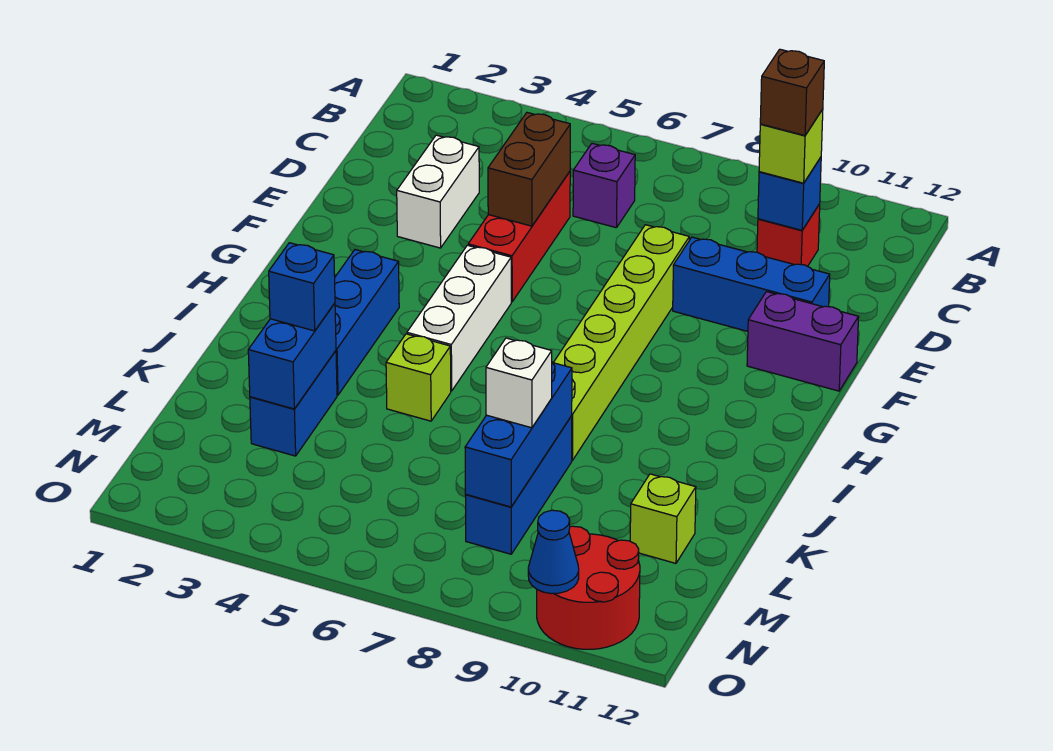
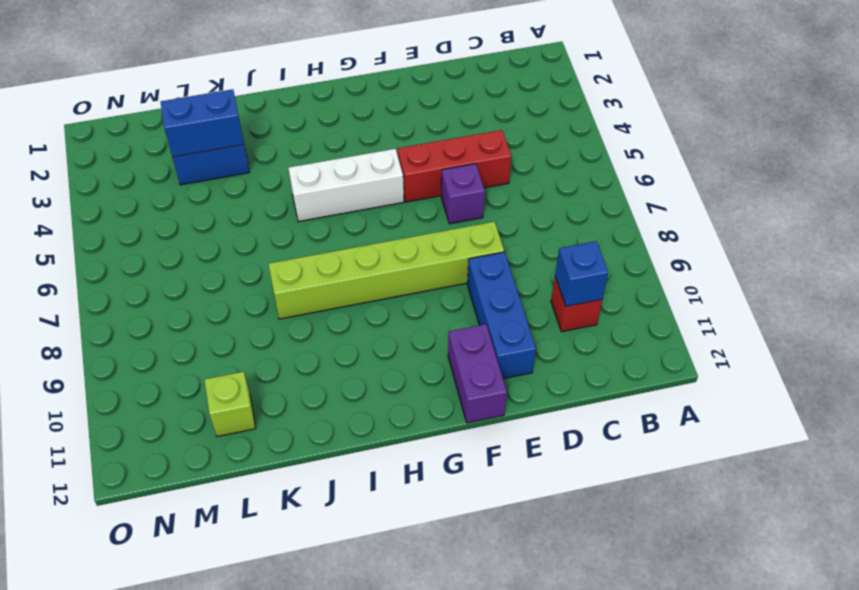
purple brick E6 level 1 -> purple brick C6 level 1
none -> white brick D3:E3 level 1
none -> blue brick H3:J3 level 1
none -> lime brick J5 level 1

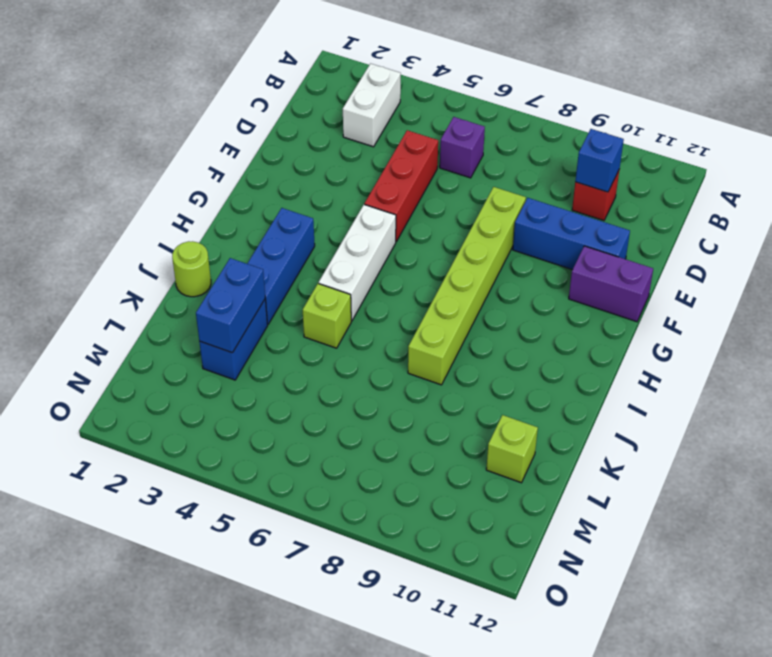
white brick B3:C3 level 1 -> white brick D3:E3 level 1
lime round brick J1 level 1 -> none
none -> blue brick K8:M8 level 1
none -> red round brick N10:O11 level 1
none -> brown brick D5:E5 level 2

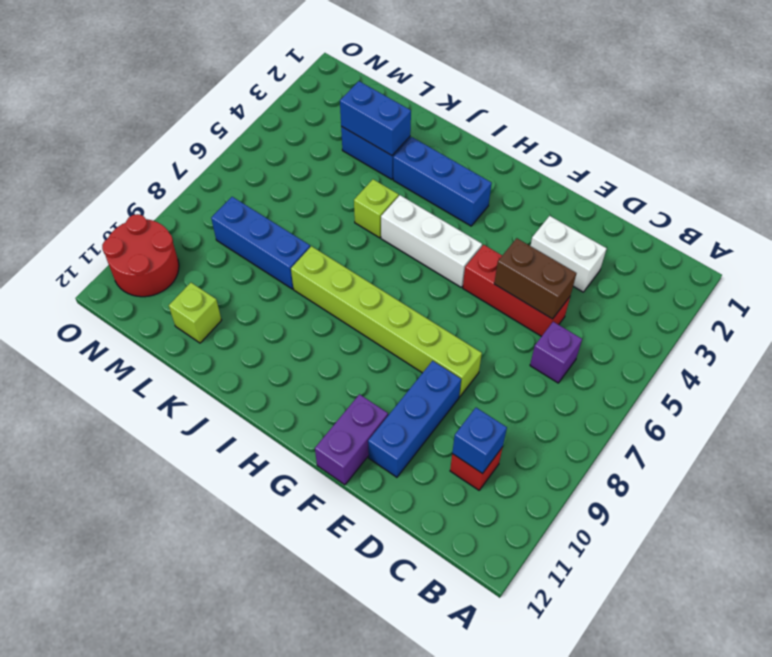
none -> blue brick K8:M8 level 2
none -> blue cone O10 level 2
none -> lime brick C10 level 3

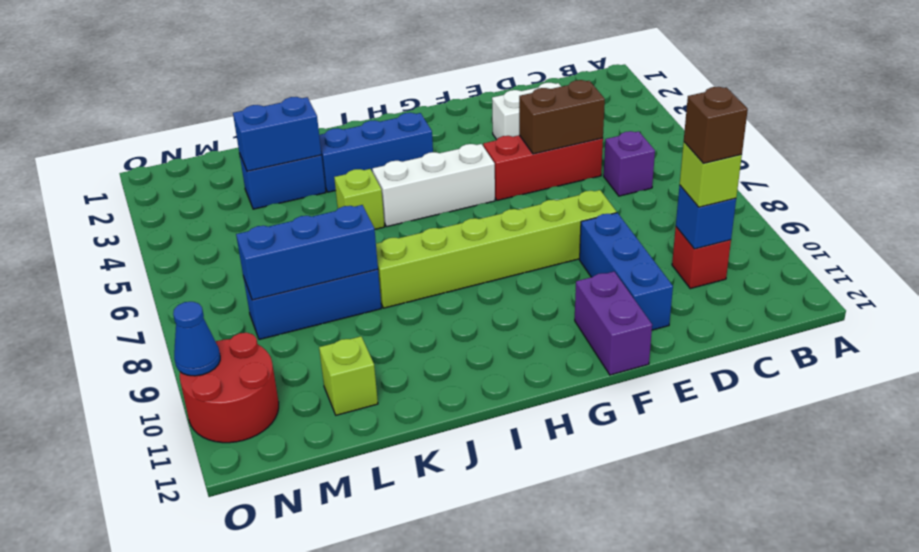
none -> blue brick K3 level 3
none -> white brick L8 level 3

